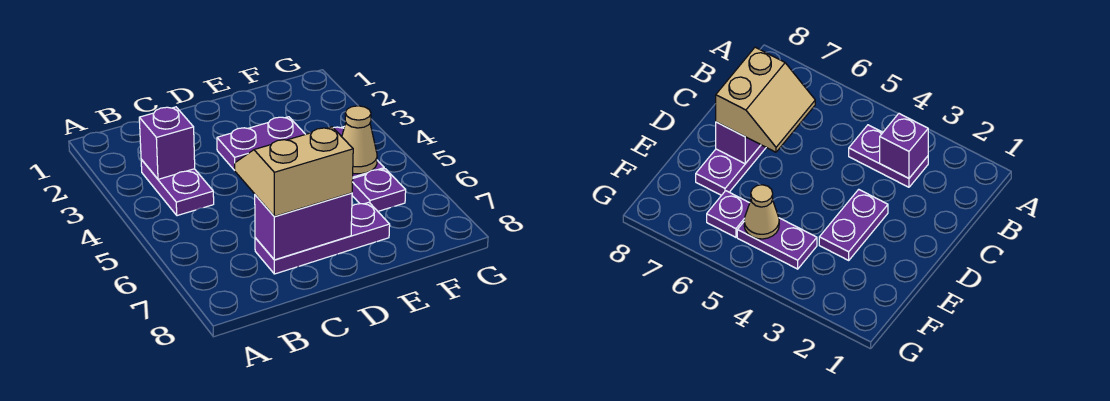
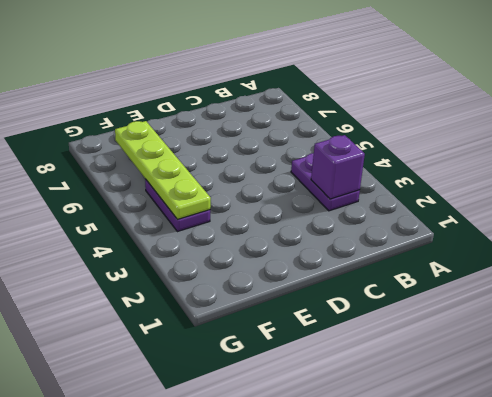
lime plate F4:F7 level 2 -> tan cone F5 level 2
none -> purple plate C7:E7 level 1
none -> purple plate D3:E3 level 1

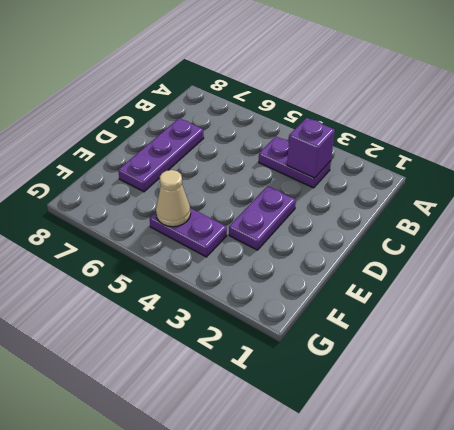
none -> purple plate F6 level 1
none -> purple brick C7:D7 level 2

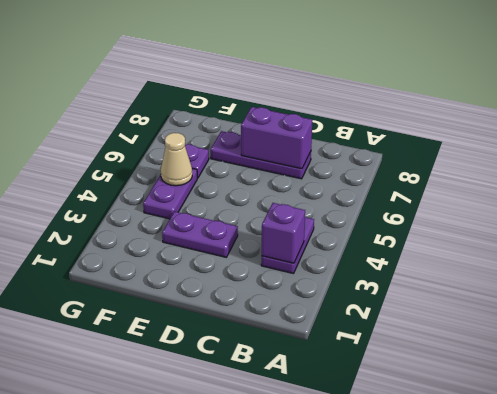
none -> tan slope C6:D7 level 3 top 7

